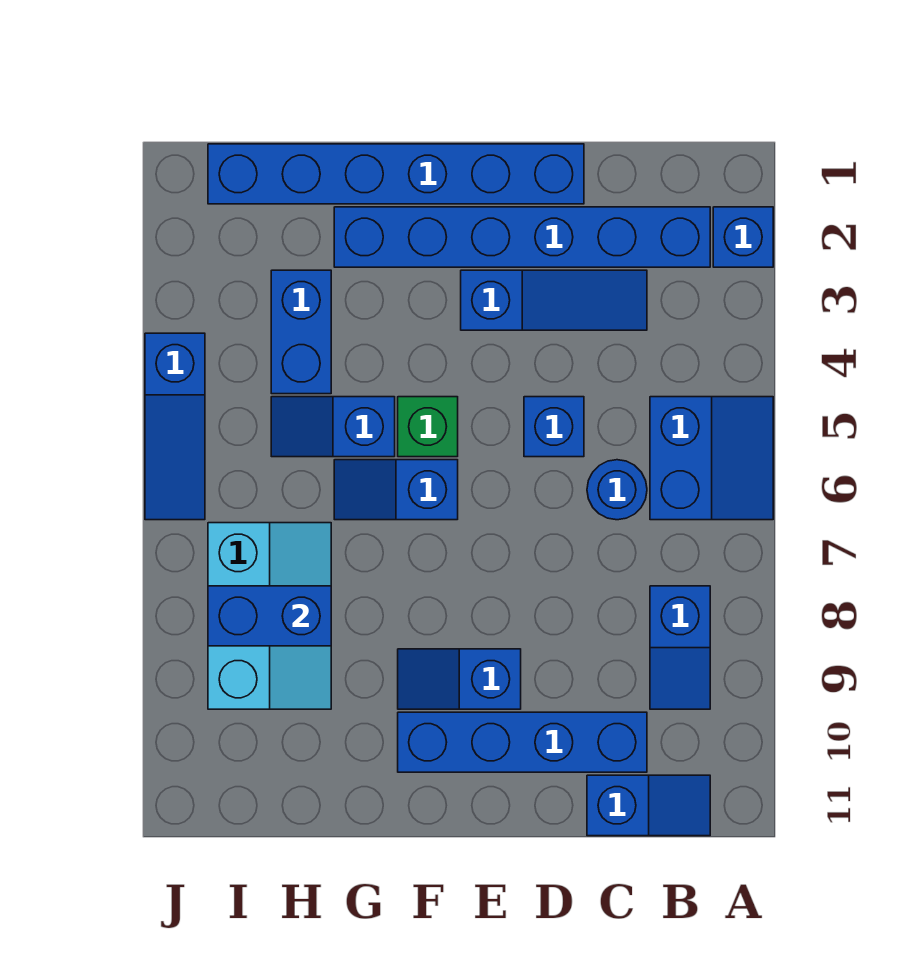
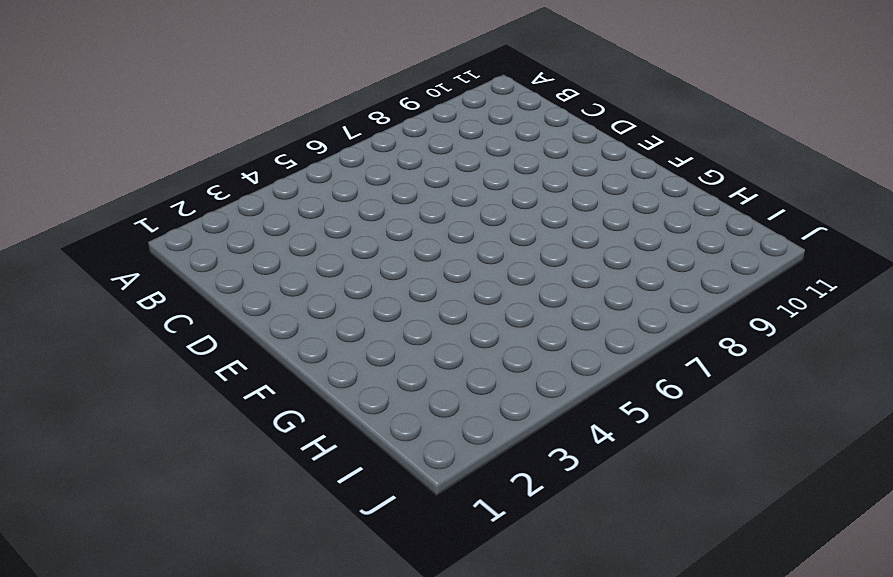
none -> blue brick A2 level 1
none -> blue slope A5:B6 level 1 top B
none -> blue brick B2:G2 level 1

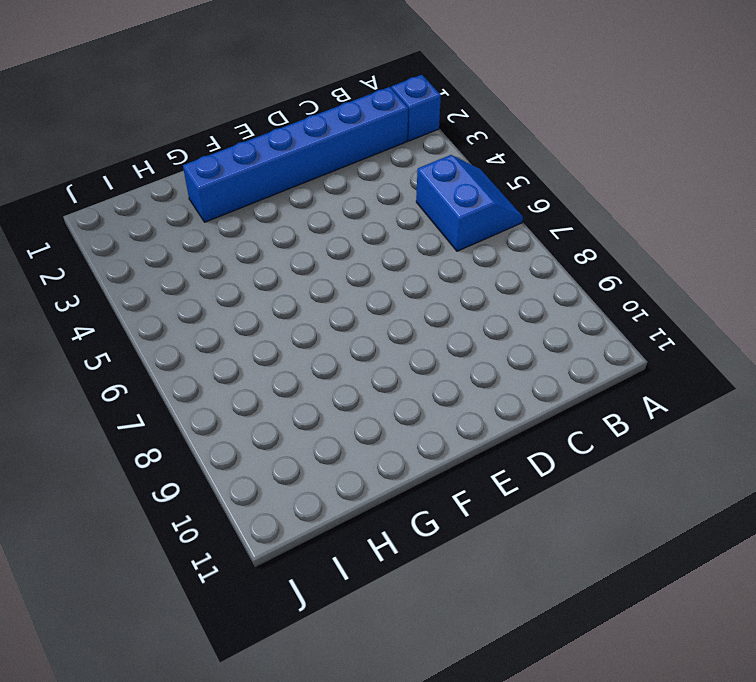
none -> blue slope B8:B9 level 1 top 8
none -> blue slope B11:C11 level 1 top C
none -> blue slope C3:E3 level 1 top E

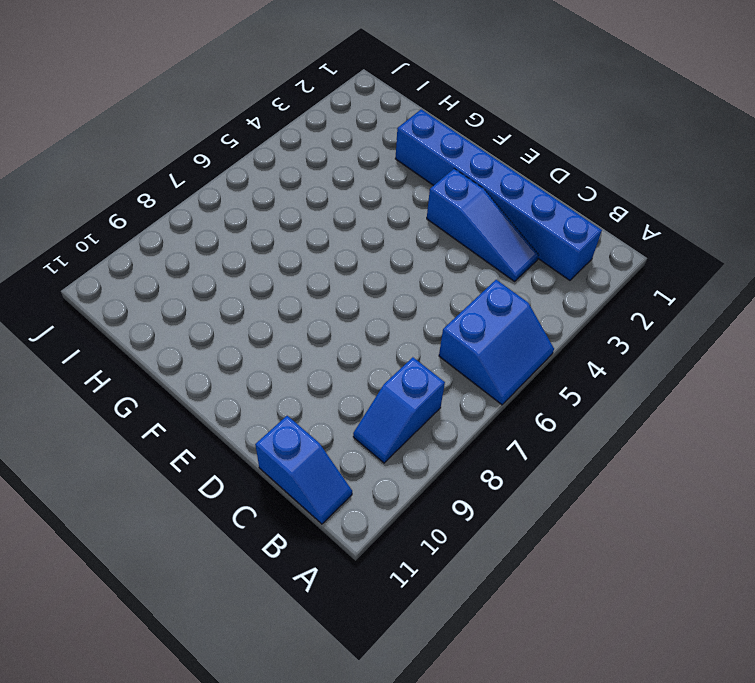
none -> blue brick A2 level 1
none -> blue round brick C6 level 1
none -> blue brick C10:F10 level 1

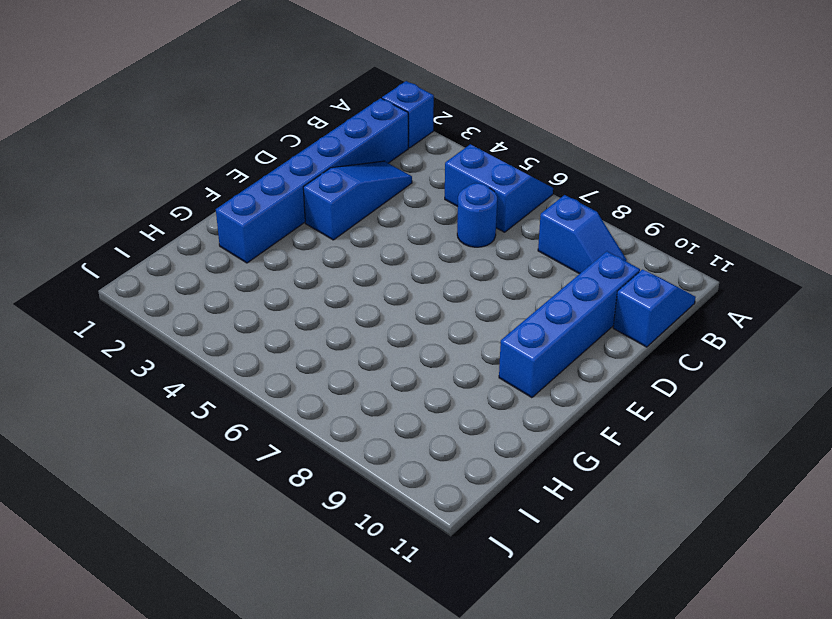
none -> blue brick D1:I1 level 1
none -> blue brick D5 level 1
none -> blue slope E9:F9 level 1 top E

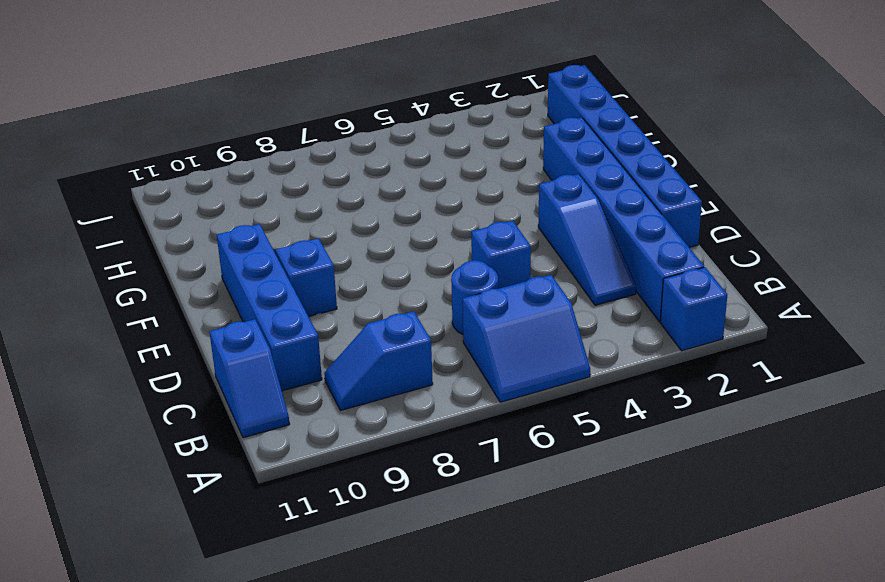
none -> green brick F5 level 1
none -> blue slope F6:G6 level 1 top F
none -> blue slope G5:H5 level 1 top G

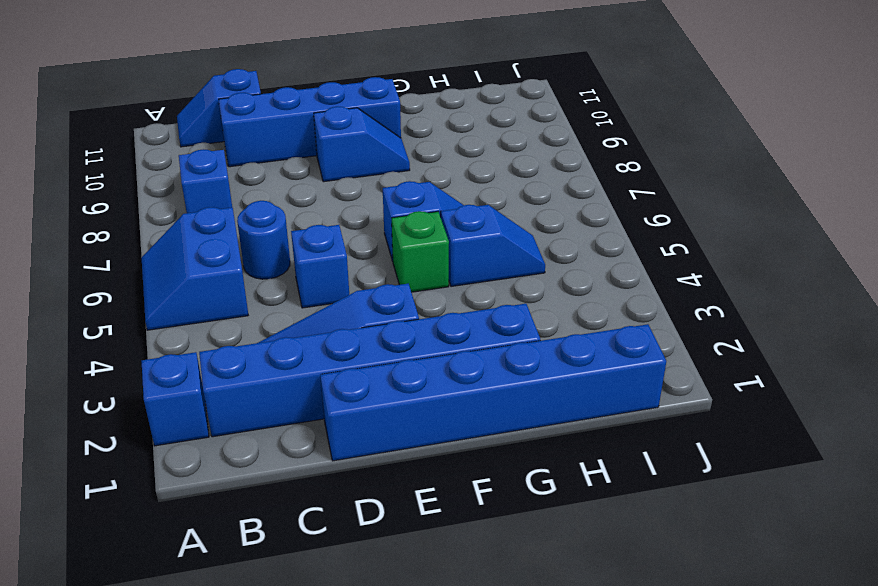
none -> blue brick H3:H4 level 1
none -> cyan slope H7:I9 level 1 top I
none -> blue slope J4:J6 level 1 top 4

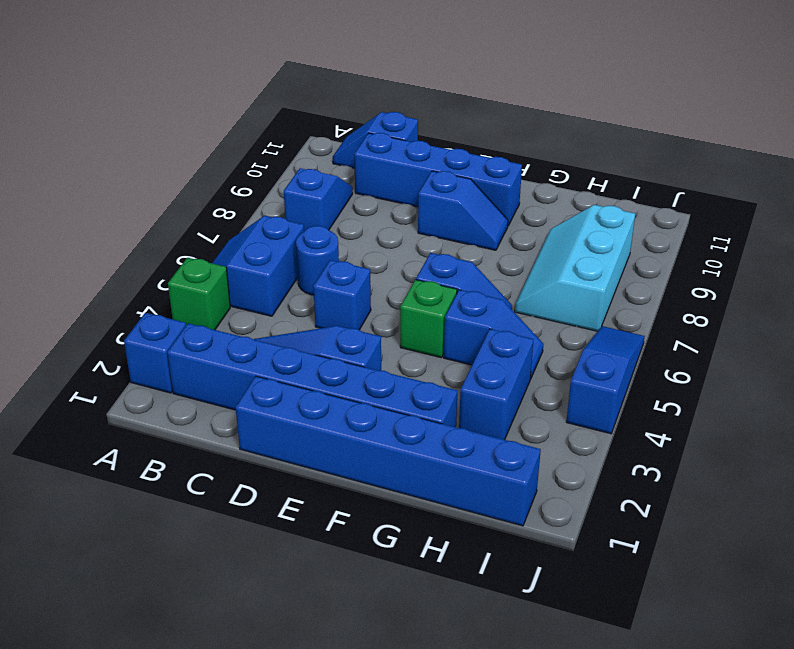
green brick A4 level 1 -> none
none -> blue brick H8:I8 level 2

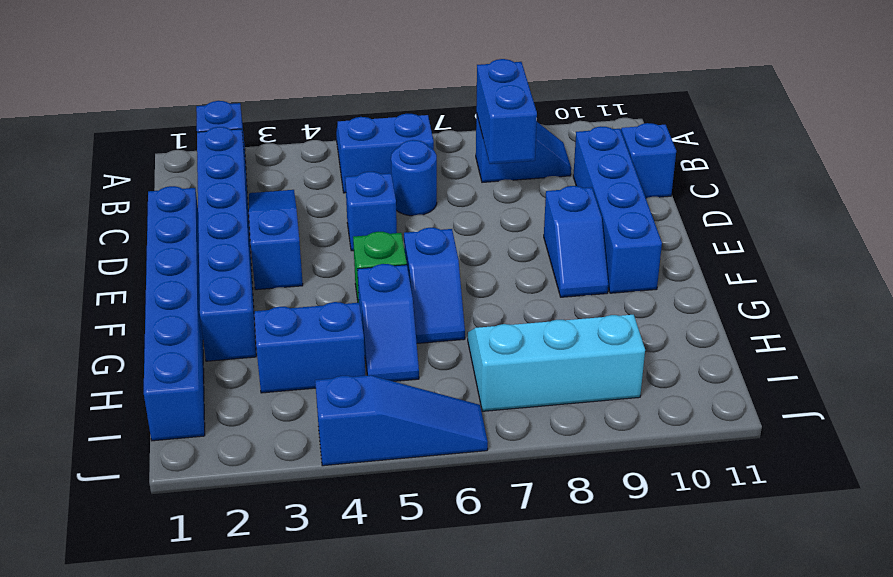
blue brick B8:C8 level 2 -> blue brick H8:I8 level 2

